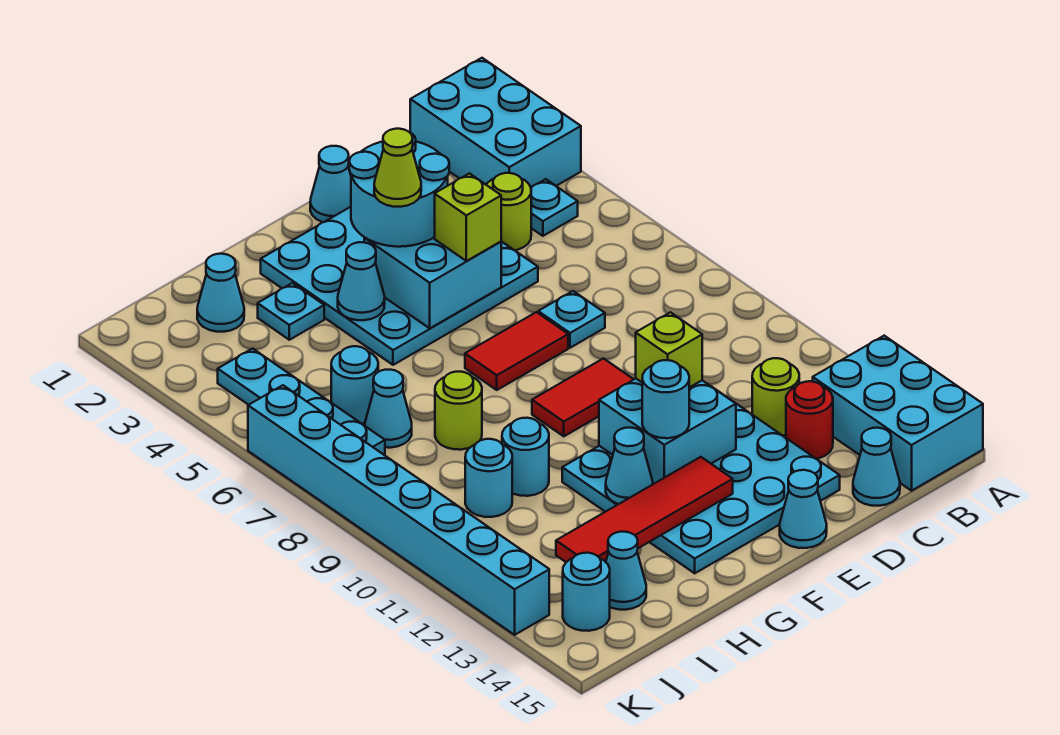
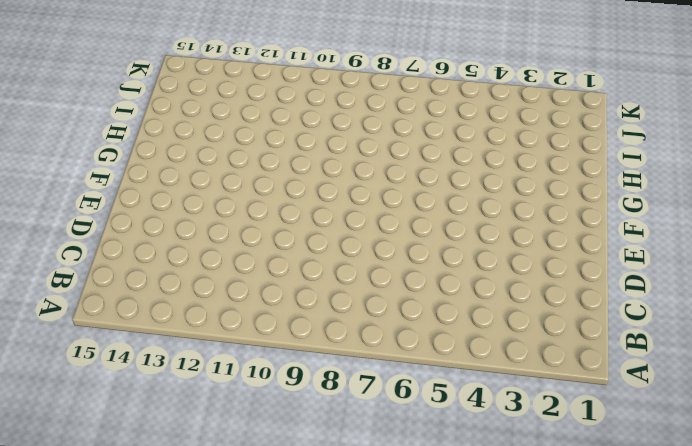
none -> cyan brick A1:B3 level 1
none -> cyan brick A13:B15 level 1
none -> cyan plate B4 level 1
none -> lime round brick C4 level 1

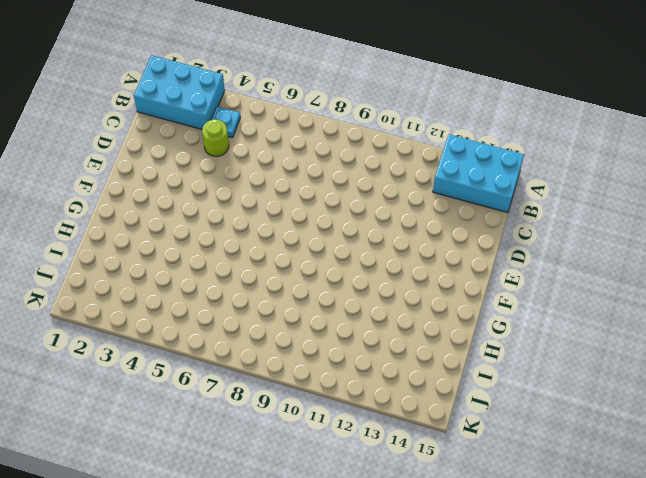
none -> lime round brick C12 level 1
none -> red round brick C13 level 1
none -> cyan cone C15 level 1
none -> cyan plate D2:G5 level 1

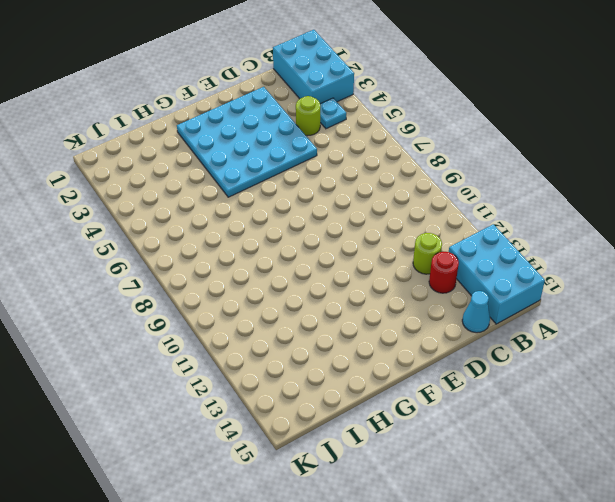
none -> cyan plate D7 level 1
none -> cyan plate D11:G14 level 1
none -> cyan cone E1 level 1
none -> red tile E7:F7 level 1

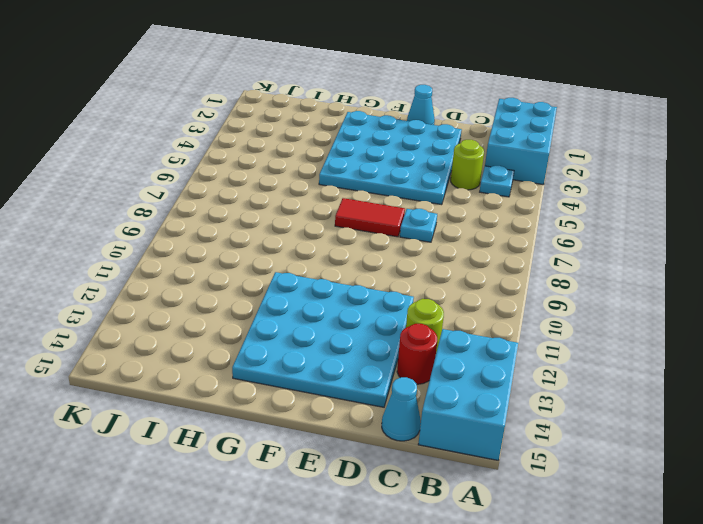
none -> red tile E9:F9 level 1
none -> cyan cone E15 level 1
none -> cyan plate H3 level 1
none -> lime round brick H8 level 1

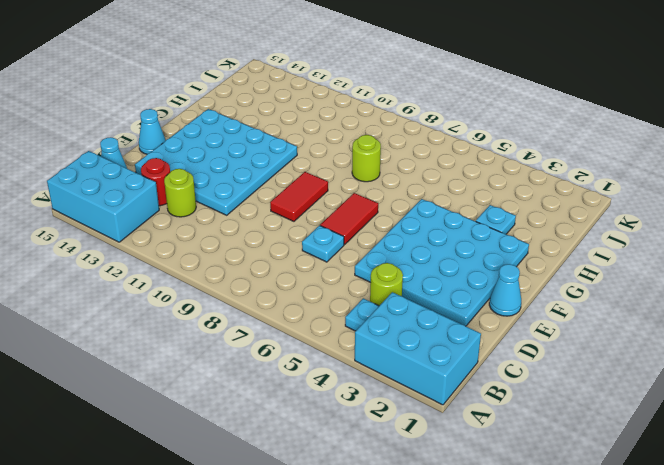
none -> cyan round brick H10 level 1
none -> cyan cone I2 level 1
none -> cyan round brick I6 level 1
none -> cyan cone I7 level 1

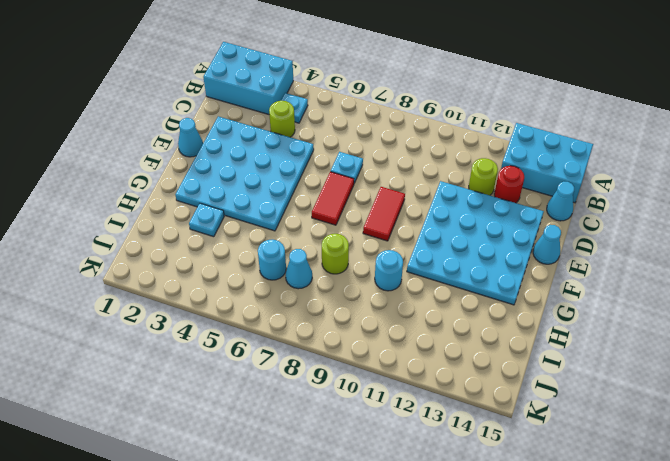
none -> cyan cone I2 level 1
none -> cyan round brick I10 level 1
none -> cyan cone I14 level 1
none -> cyan plate J4:J7 level 1

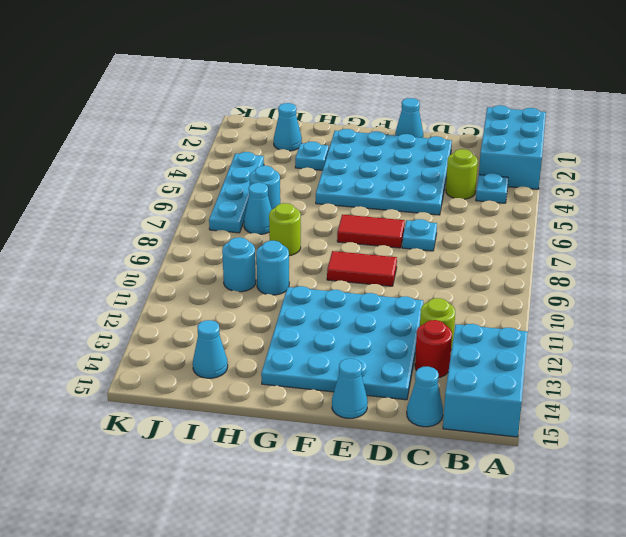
none -> cyan round brick J14 level 1
none -> cyan brick K6:K13 level 1
none -> cyan brick E4:F5 level 2
none -> cyan brick E11:F12 level 2

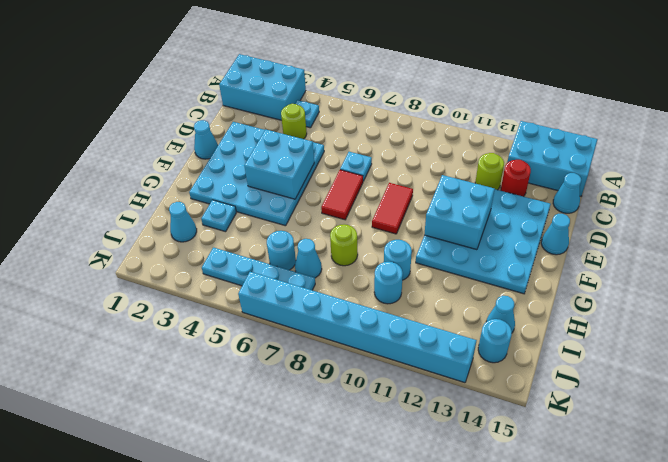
none -> red tile F13:I13 level 2
none -> cyan cone G4 level 2
none -> cyan cone G12 level 2
none -> cyan round brick E3:F4 level 3

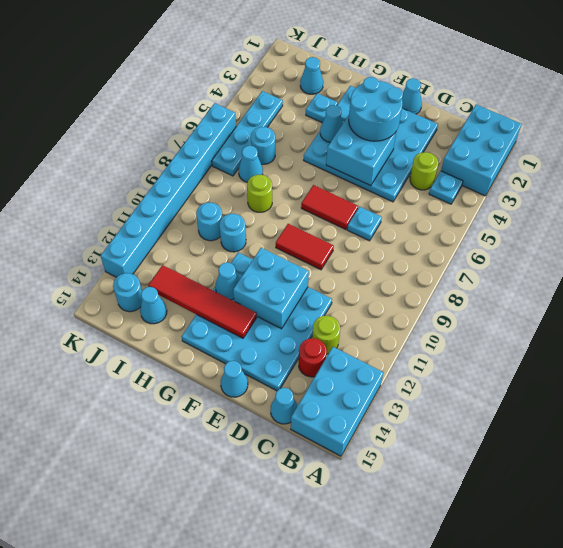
none -> lime brick E5 level 3
none -> lime brick E11 level 3
none -> cyan round brick F12 level 3
none -> lime cone F4 level 4

